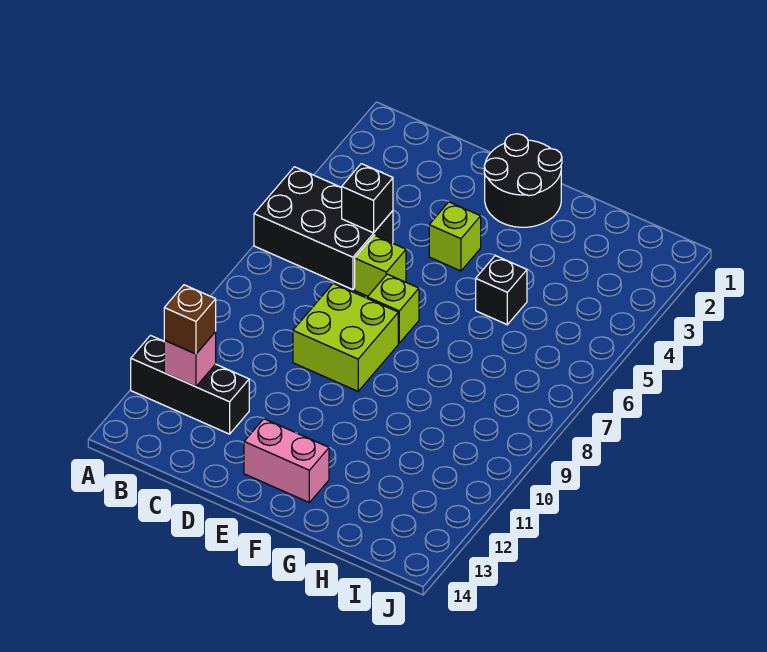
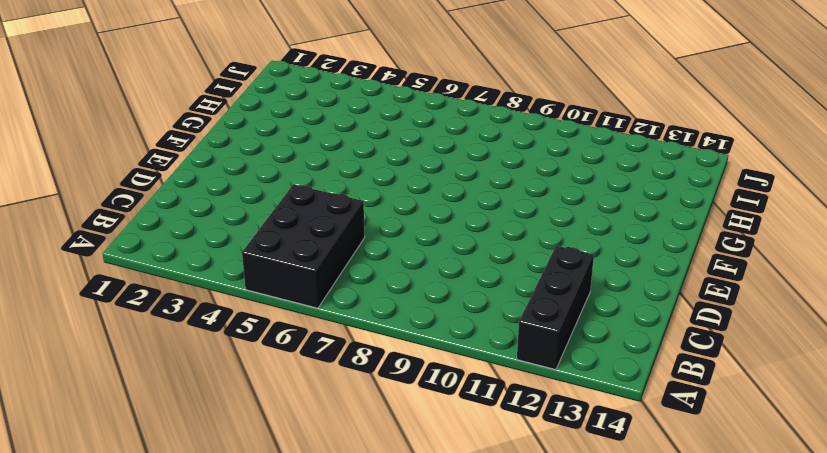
none -> lime brick D6 level 1
none -> lime brick D8:E9 level 1
none -> black round brick E1:F2 level 1

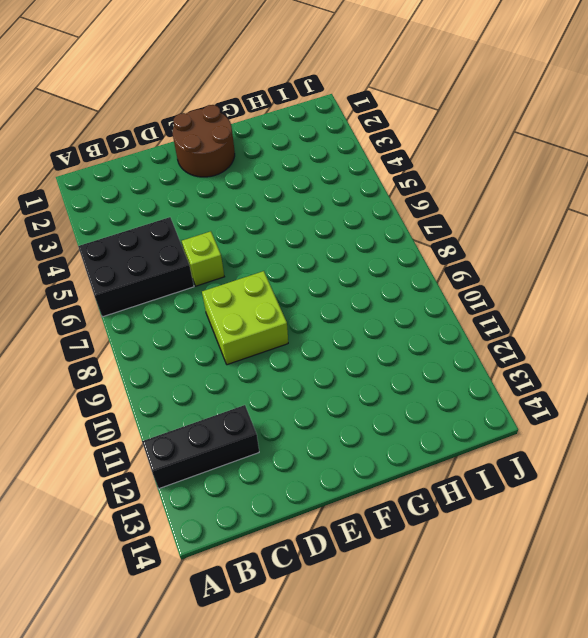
brown round brick E1:F2 level 1 -> black round brick E1:F2 level 1
none -> lime brick E4 level 1
none -> lime brick E7 level 1
none -> pink brick E13:F13 level 1

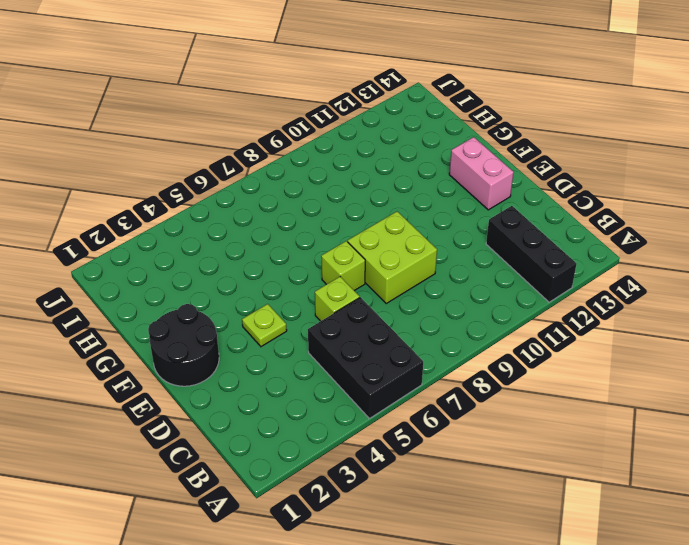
lime plate E4 level 1 -> lime brick E4 level 1
none -> black brick G5 level 1
none -> pink brick B12 level 2
none -> black brick C5 level 2

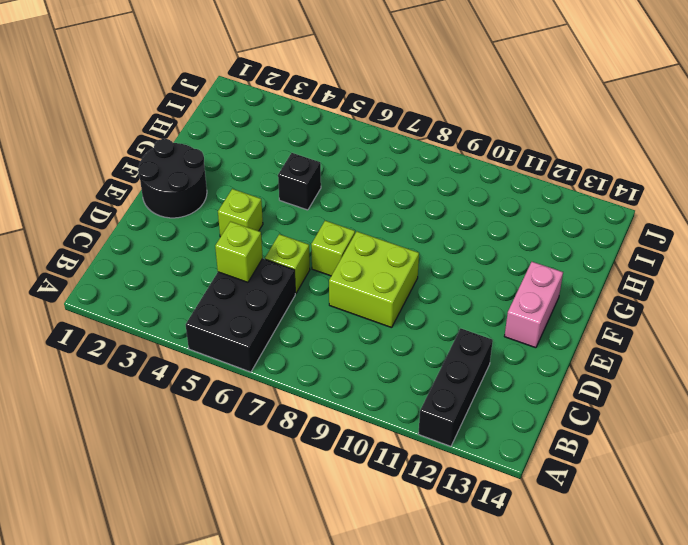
lime brick C5 level 2 -> black brick C5 level 2
none -> pink brick B12 level 2
none -> brown brick B12 level 3

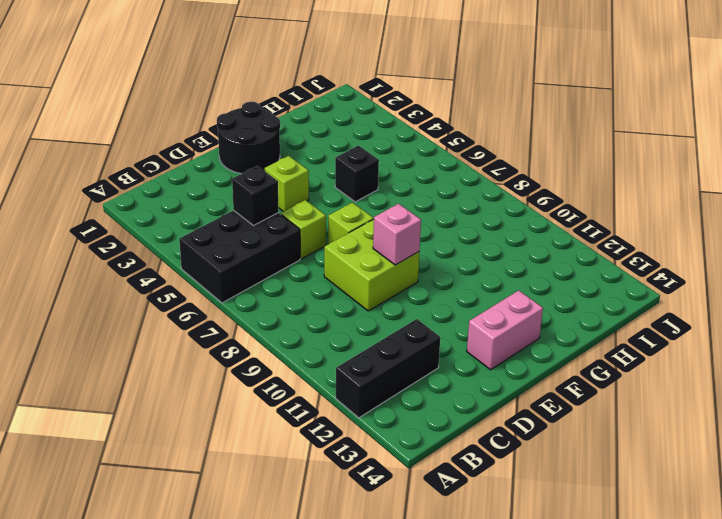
pink brick E9 level 2 -> pink brick B12 level 2
none -> brown brick B12 level 3

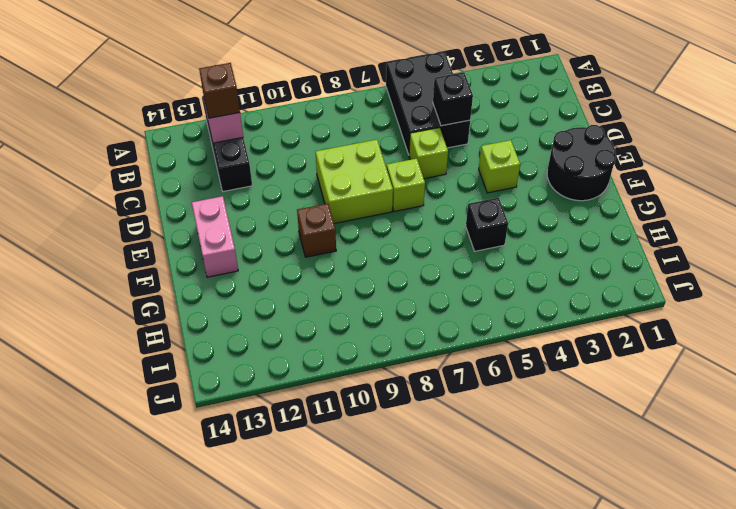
brown brick F10 level 1 -> none

